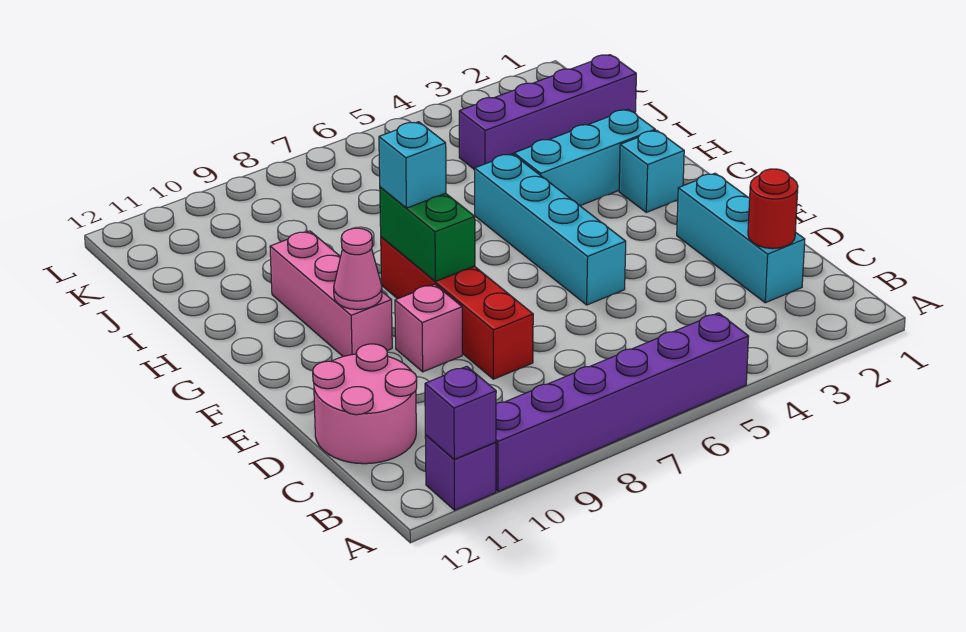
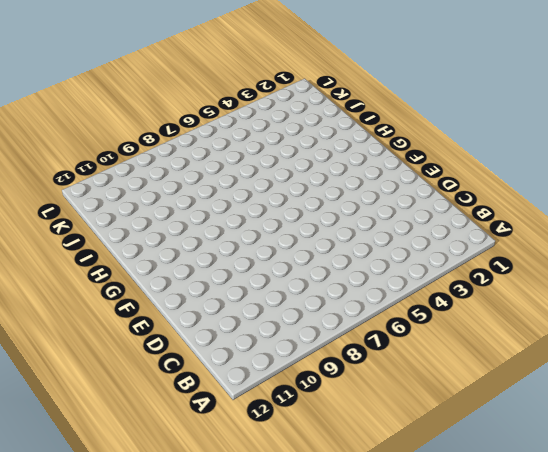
none -> purple brick A5:A10 level 1
none -> purple brick A11 level 1
none -> cyan brick C2:E2 level 1

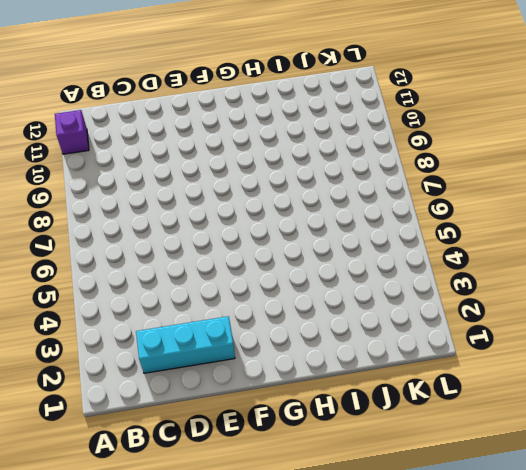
none -> purple brick A5:A10 level 1
none -> pink round brick C11:D12 level 1
none -> red brick D8:G8 level 1

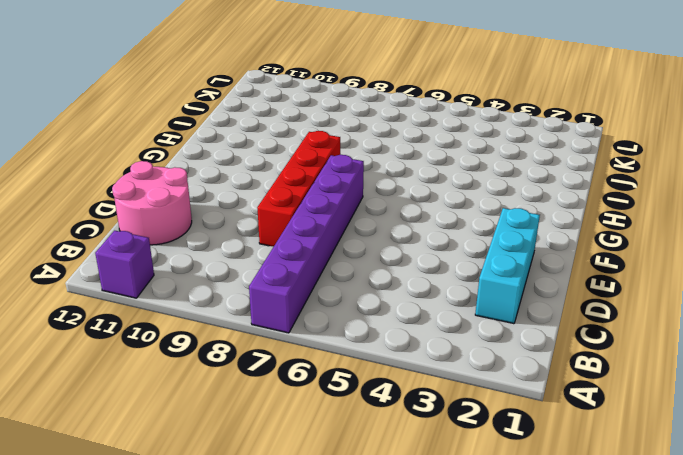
purple brick A7:F7 level 1 -> purple brick A5:A10 level 1
none -> cyan brick E5:H5 level 1
none -> pink brick E9 level 1
none -> pink brick F10:H10 level 1

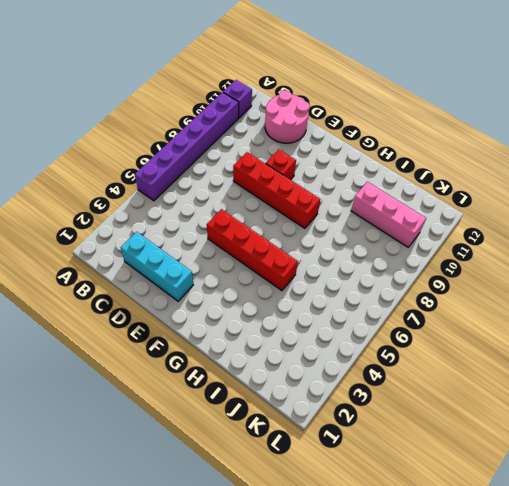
red brick E5:H5 level 1 -> cyan brick E5:H5 level 1
red brick E9 level 1 -> pink brick E9 level 1
pink brick I10:K10 level 1 -> pink brick F10:H10 level 1
none -> cyan brick G2 level 1
none -> cyan brick H2:H4 level 1
none -> purple brick J1:J4 level 1

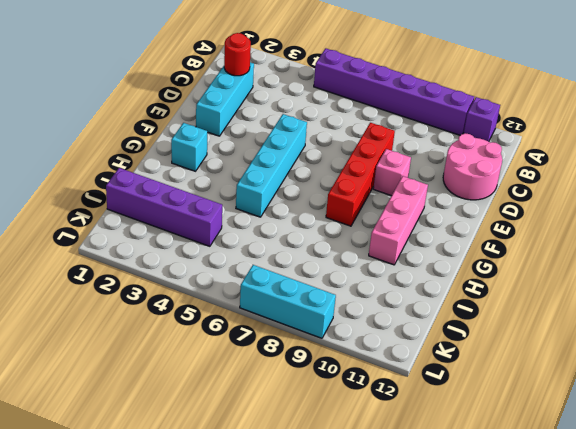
cyan brick L7:L9 level 1 -> cyan brick H2:H4 level 1
none -> purple brick A11 level 2
none -> green brick F8:G8 level 2
none -> pink cone F10 level 2

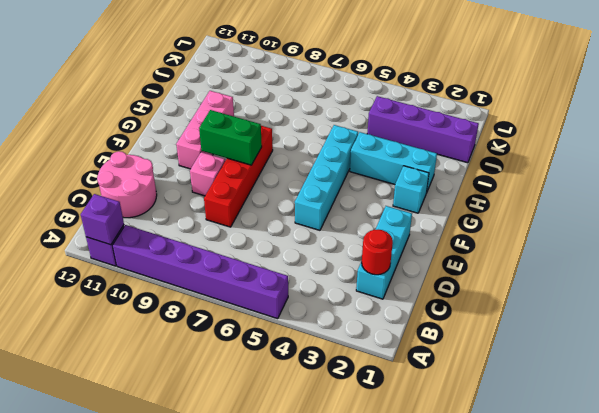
green brick F8:F9 level 2 -> green brick F8:G8 level 2
none -> pink cone F10 level 2
none -> cyan brick G8 level 3

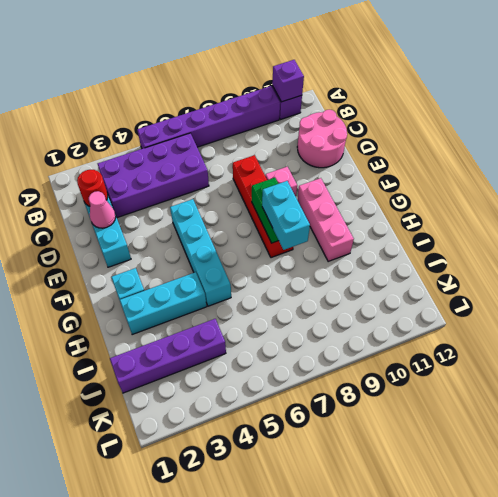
purple brick B3:C6 level 1 -> none
pink cone D2 level 2 -> pink cone F10 level 2
cyan brick G8:H8 level 3 -> cyan brick G8 level 3

